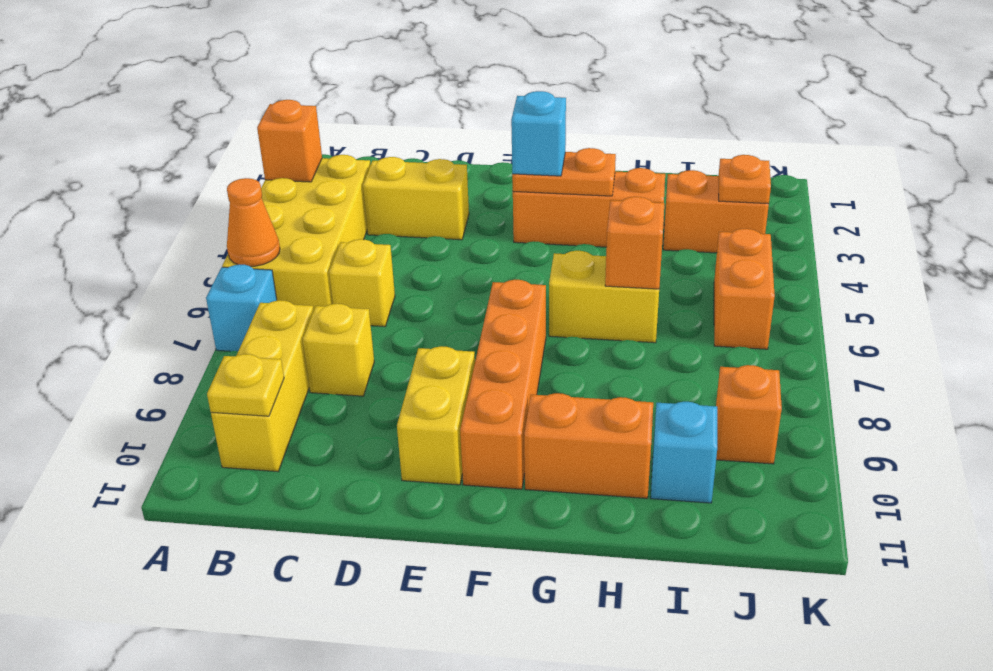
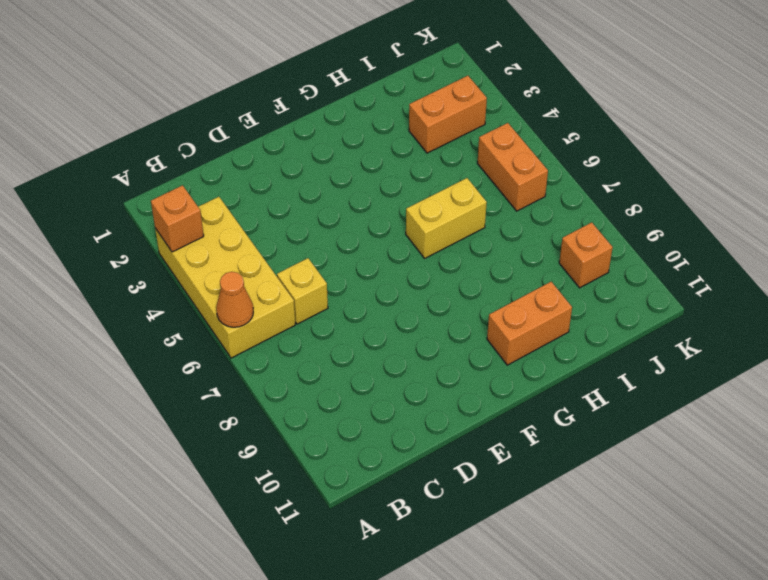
none -> cyan brick A7 level 1
none -> yellow brick B8:B10 level 1
none -> yellow brick C3:D3 level 1

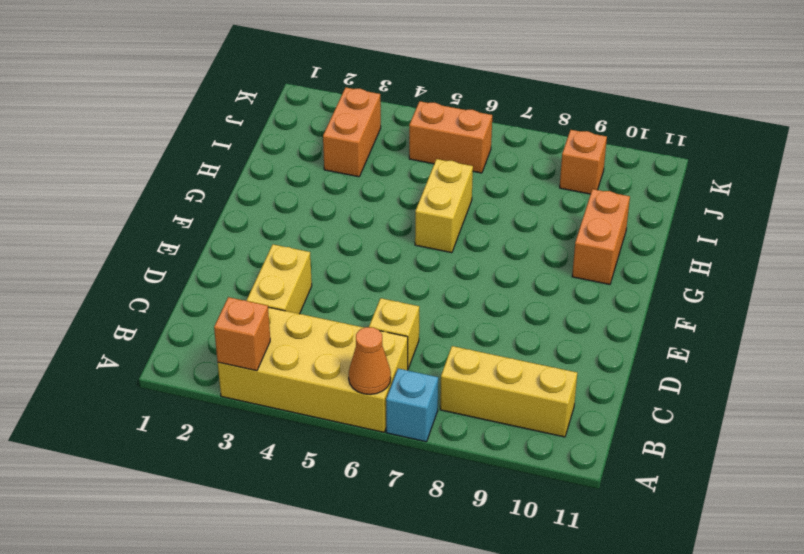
none -> yellow brick C8 level 1
none -> yellow brick E9:E10 level 1
none -> orange brick F3:H3 level 1

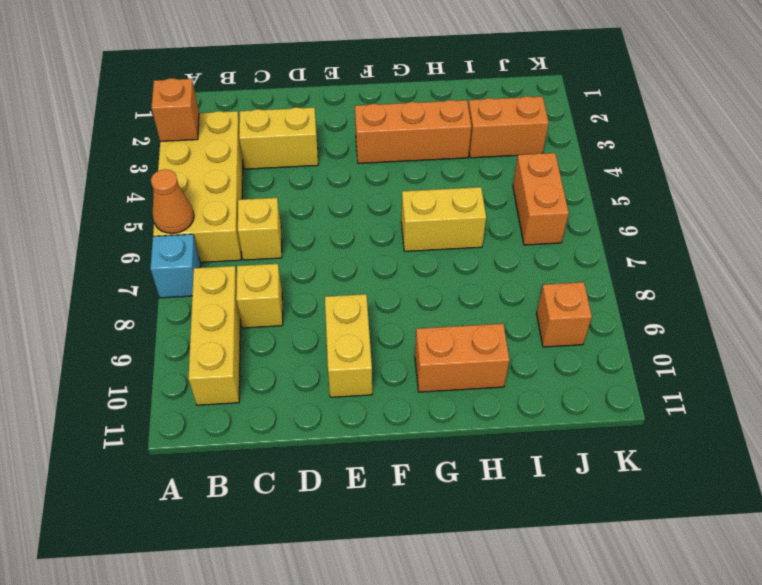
none -> orange brick F7:F10 level 1
none -> cyan brick I10 level 1
none -> yellow plate B10 level 2

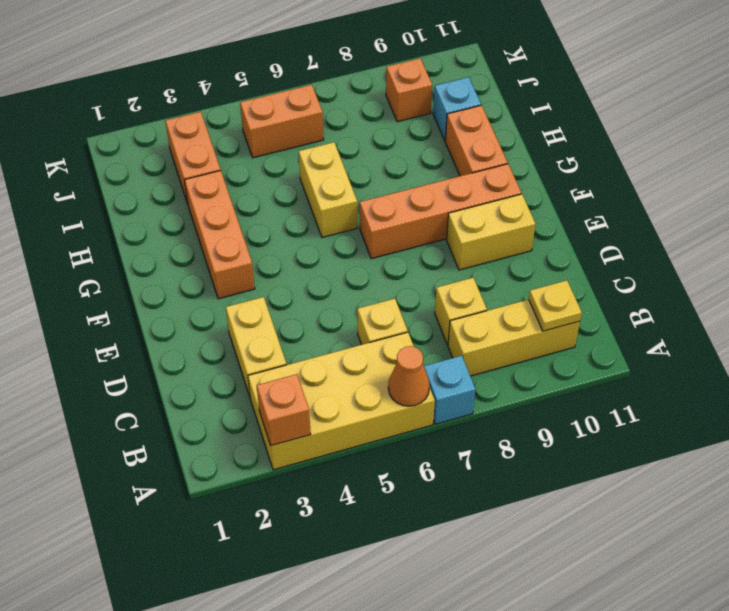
none -> orange plate F3:G3 level 2
none -> orange brick H6 level 2
none -> orange plate J3 level 2

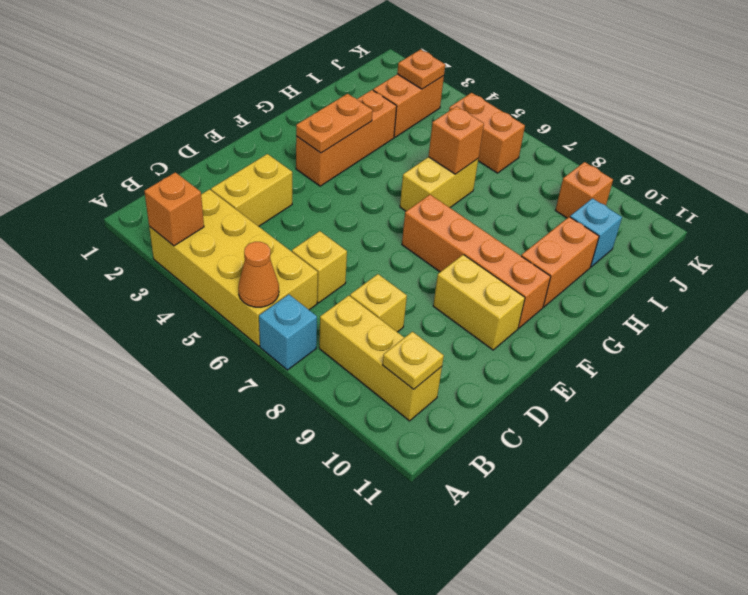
none -> cyan brick F3 level 3

